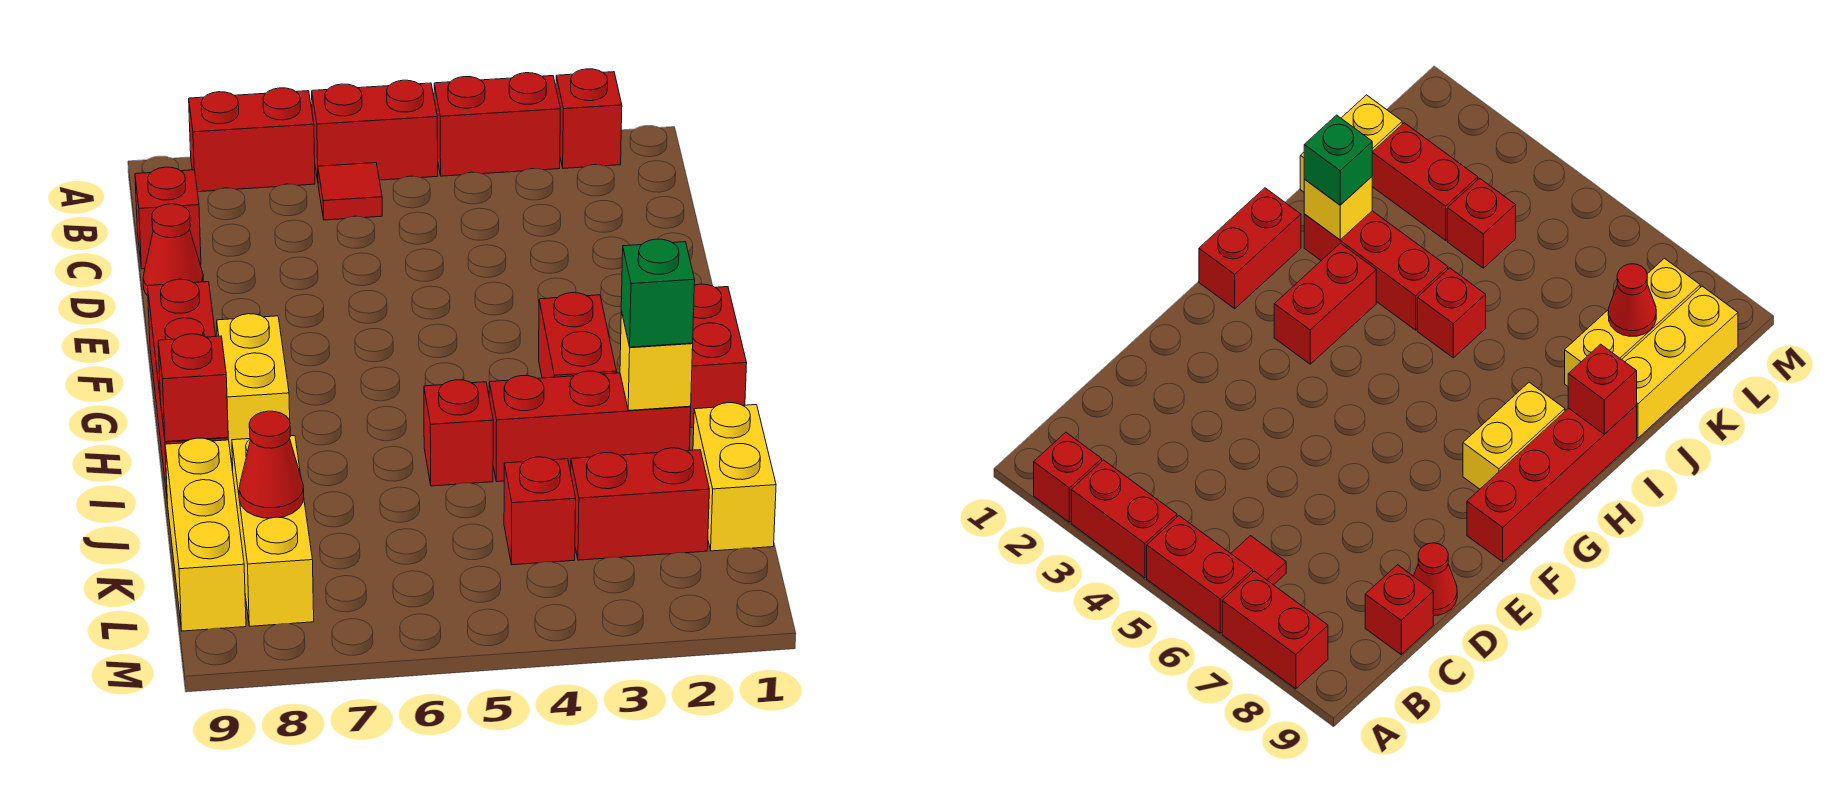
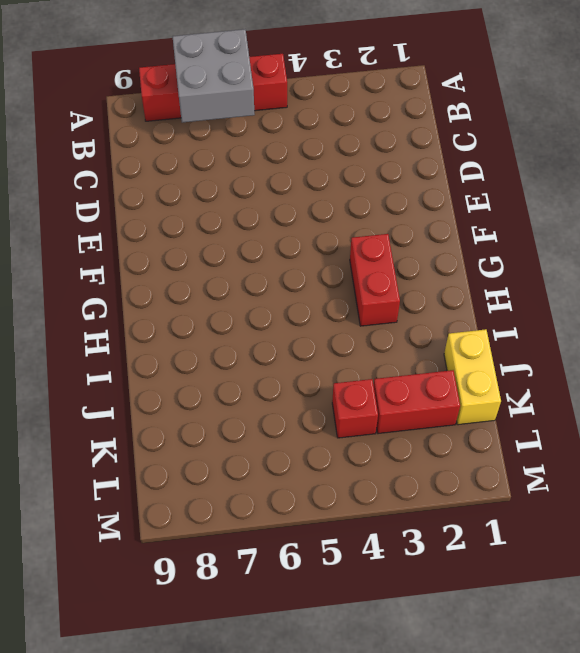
grey brick A6:B7 level 2 -> none
none -> red brick A2 level 1
none -> red brick A3:A4 level 1
none -> red tile B6 level 1

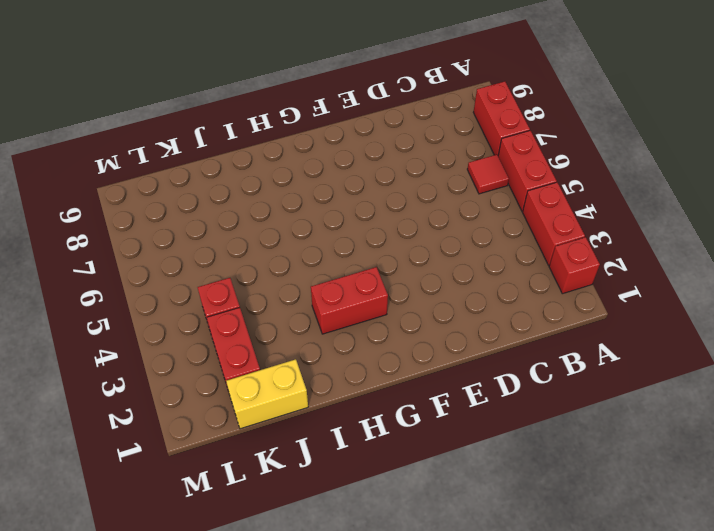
none -> red brick C9 level 1
none -> red cone D9 level 1
none -> red brick F9:I9 level 1

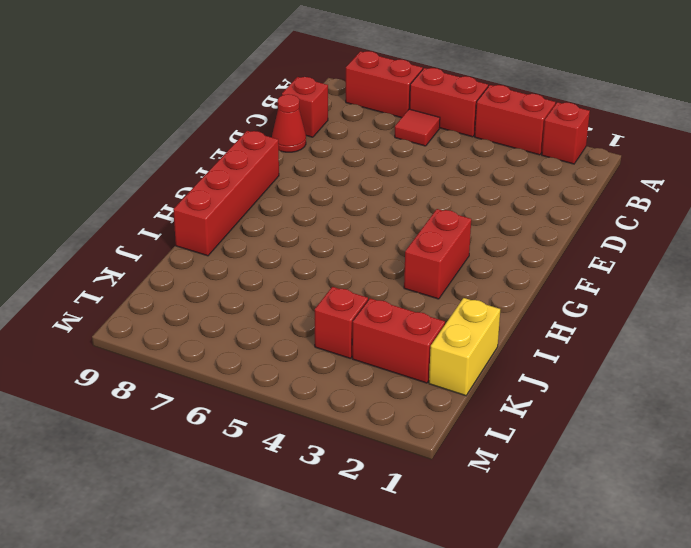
none -> red brick G1:H1 level 1
none -> yellow brick G8:H8 level 1
none -> red brick I2:I4 level 1

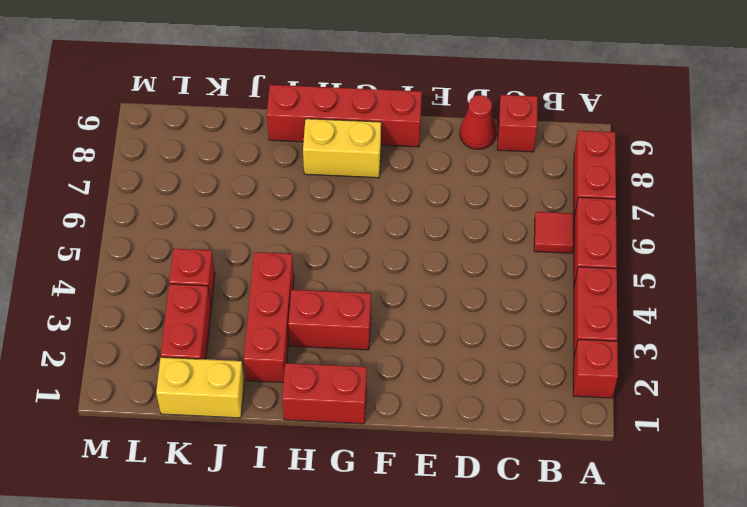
none -> red brick I5 level 1
none -> yellow brick J8:L8 level 1
none -> yellow brick J9:L9 level 1

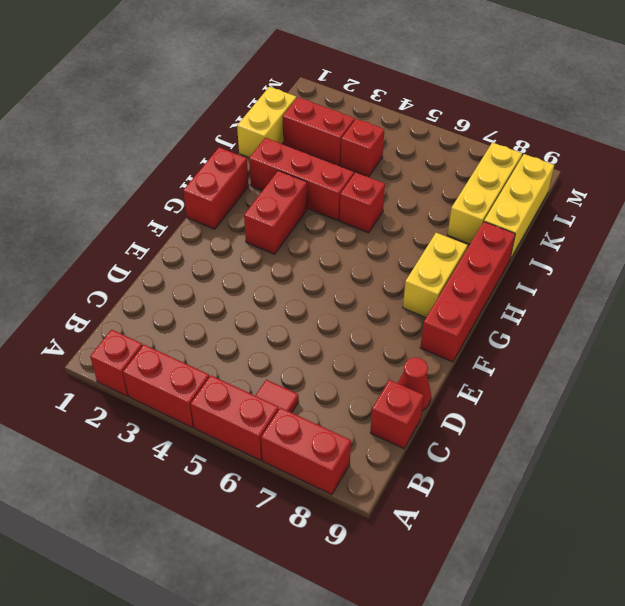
none -> yellow brick I2 level 2
none -> red brick I9 level 2
none -> red cone K8 level 2

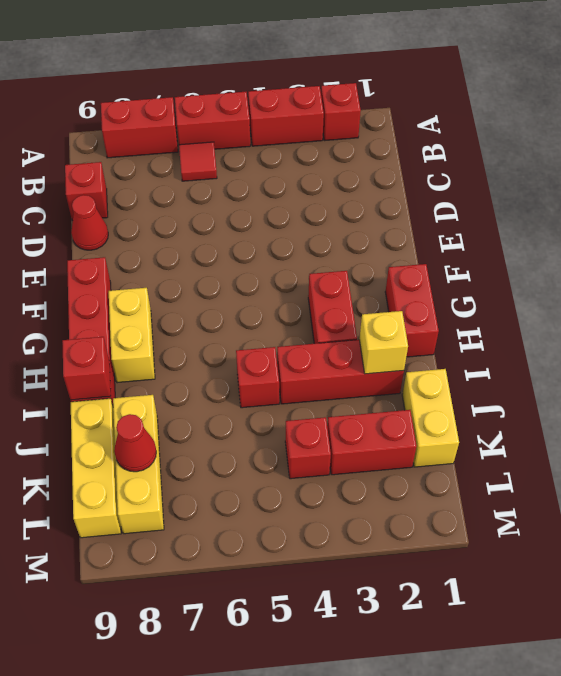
none -> green brick I2 level 3

